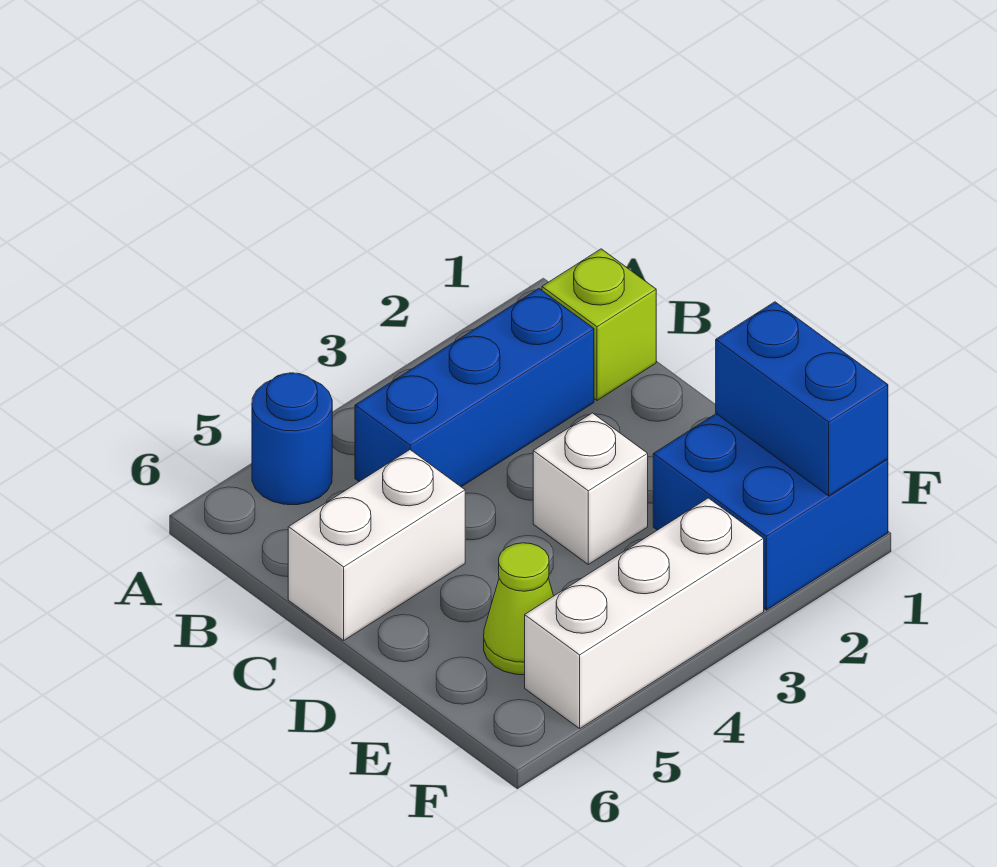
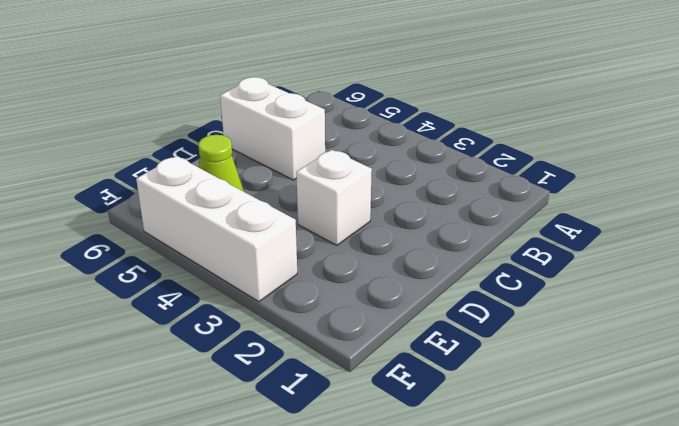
none -> blue round brick A5 level 1
none -> lime brick B1 level 1

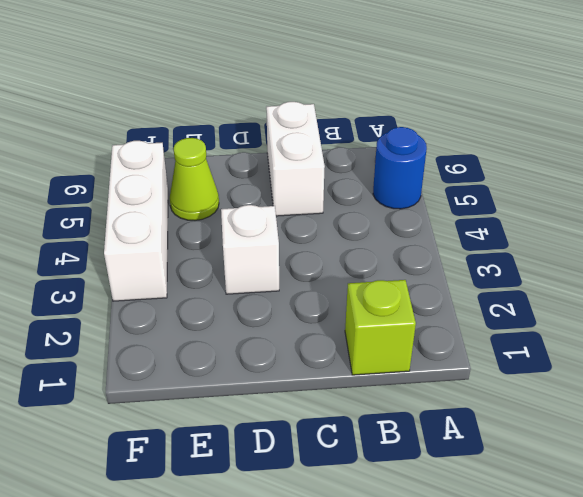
none -> blue brick B2:B4 level 1
none -> blue brick E1:F2 level 1

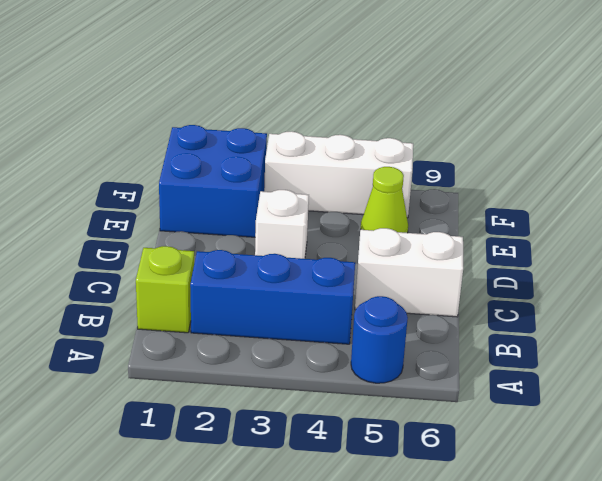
none -> blue brick E1:F1 level 2

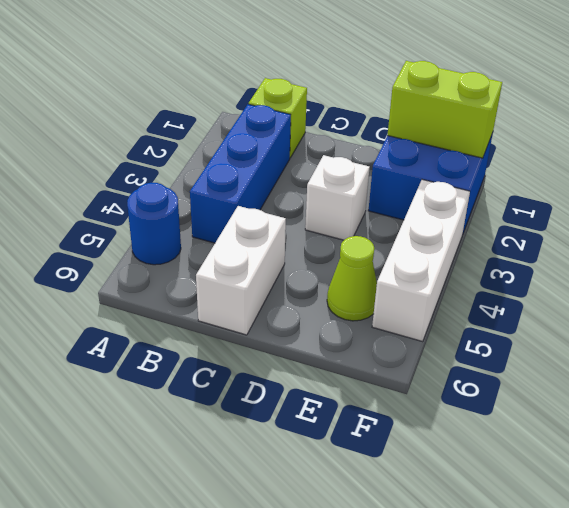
lime brick E1:F1 level 2 -> blue brick E1:F1 level 2

